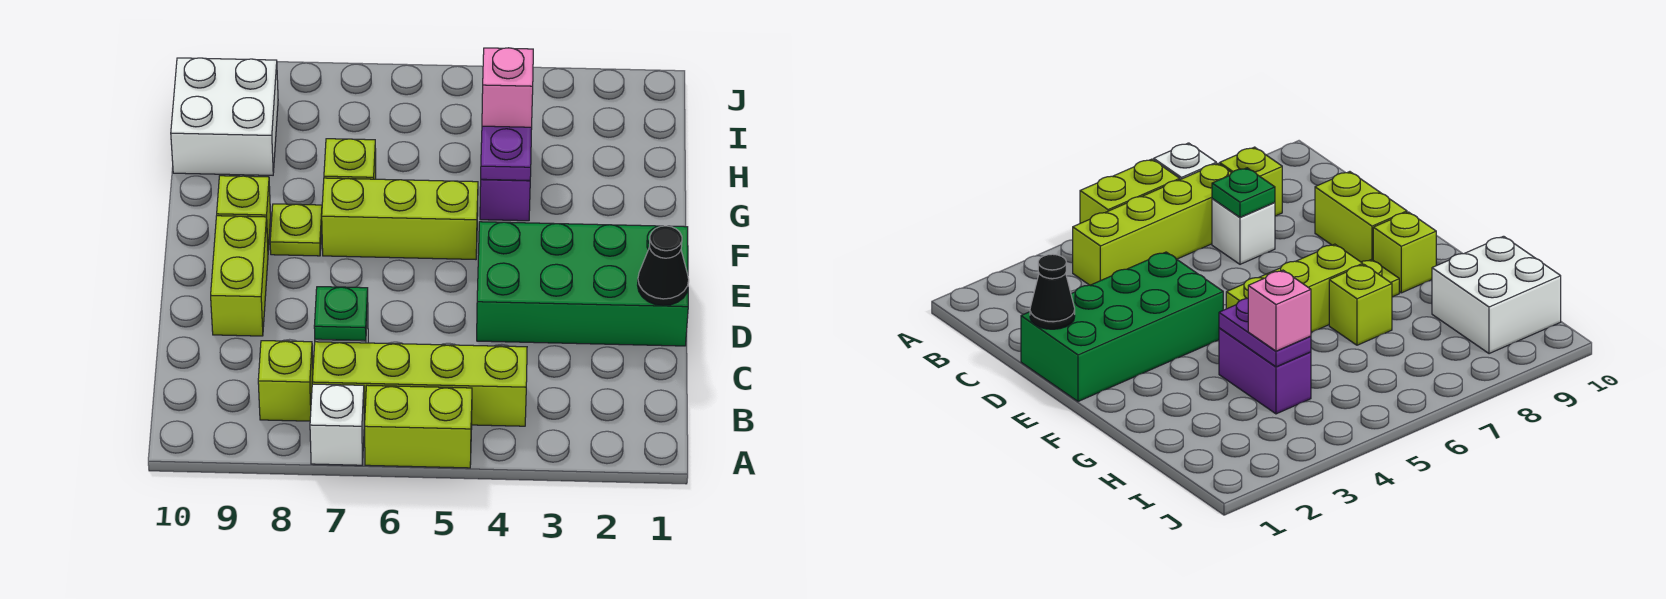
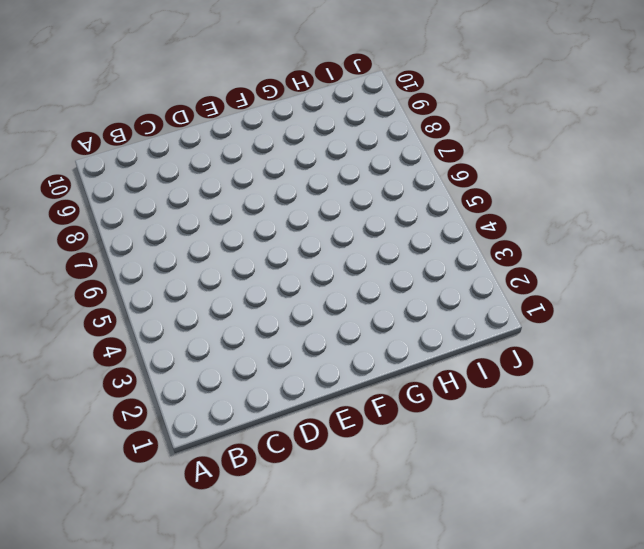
none -> lime brick A5:A6 level 1
none -> white brick A7 level 1
none -> lime brick B4:B7 level 1

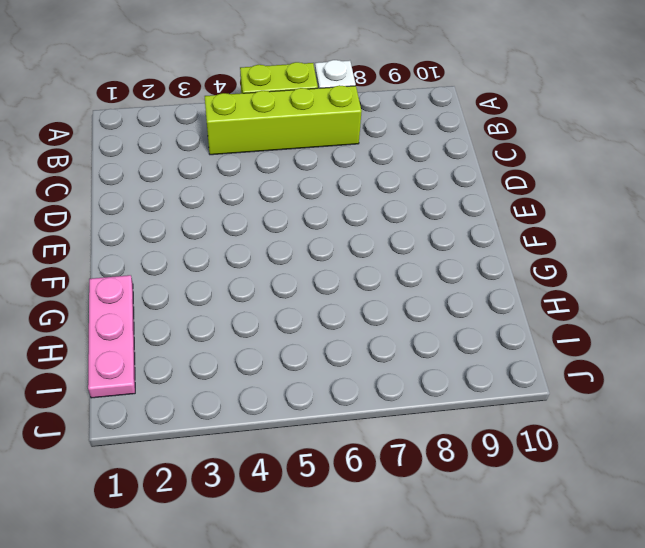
pink plate G1:I1 level 1 -> none
none -> lime brick B8 level 1
none -> white brick C7 level 1
none -> green brick D1:E4 level 1

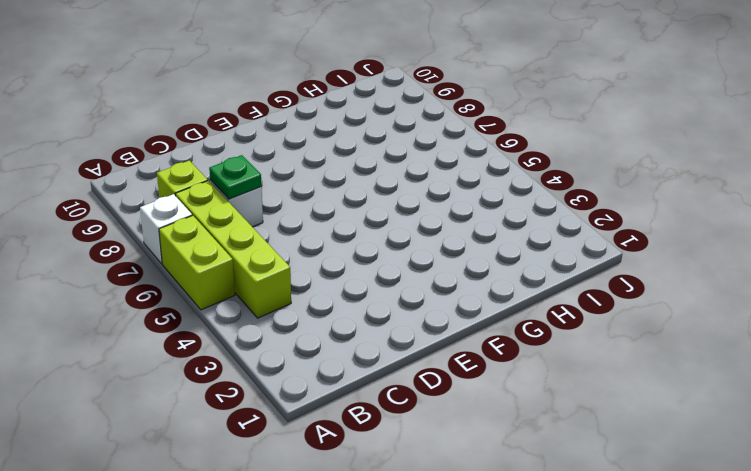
none -> green brick D1:E4 level 1
none -> lime brick D9:E9 level 1
none -> lime brick F5:F7 level 1

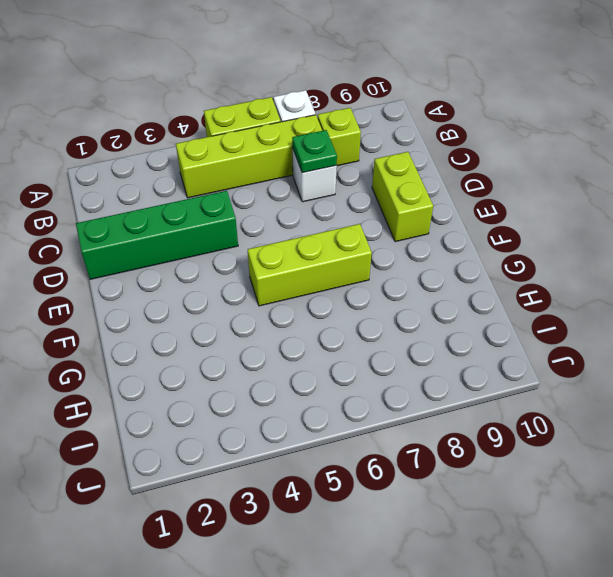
green brick D1:D4 level 1 -> green brick D1:E4 level 1
none -> lime plate F8 level 1
none -> lime brick F9 level 1
none -> purple brick G4:H4 level 1

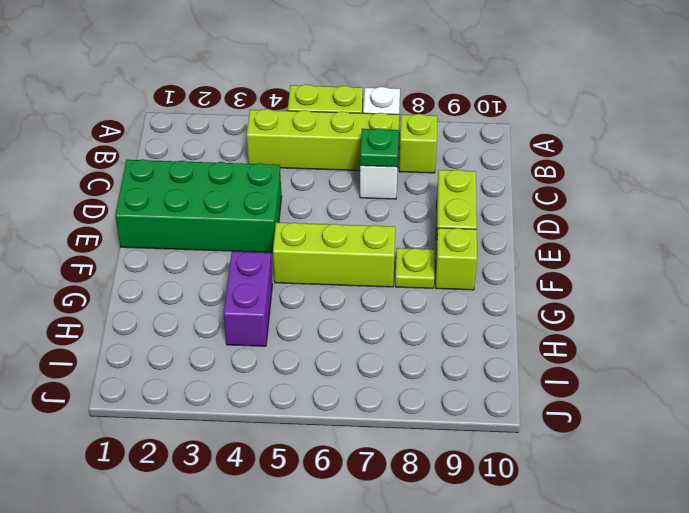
none -> lime brick G7 level 1
none -> white brick H9:I10 level 1
none -> black cone D1 level 2

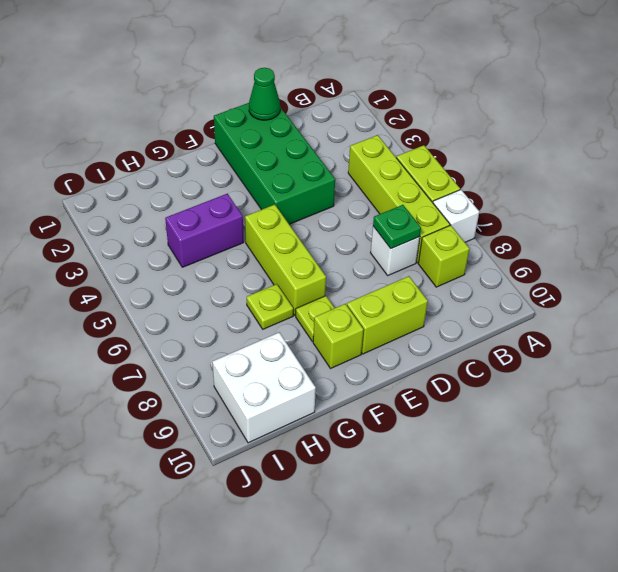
green cone D1 level 2 -> black cone D1 level 2
lime plate G7 level 1 -> lime brick G7 level 1
none -> purple plate G4:H4 level 2
none -> pink brick H4 level 3

